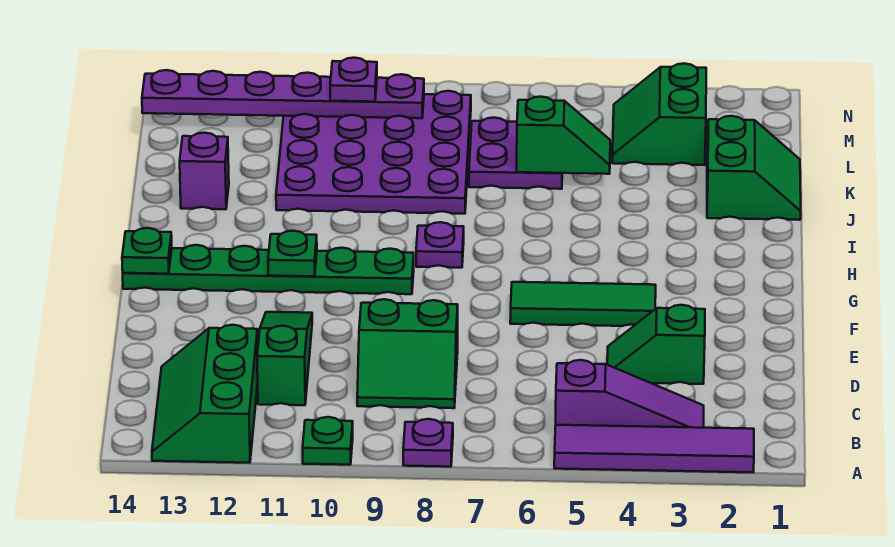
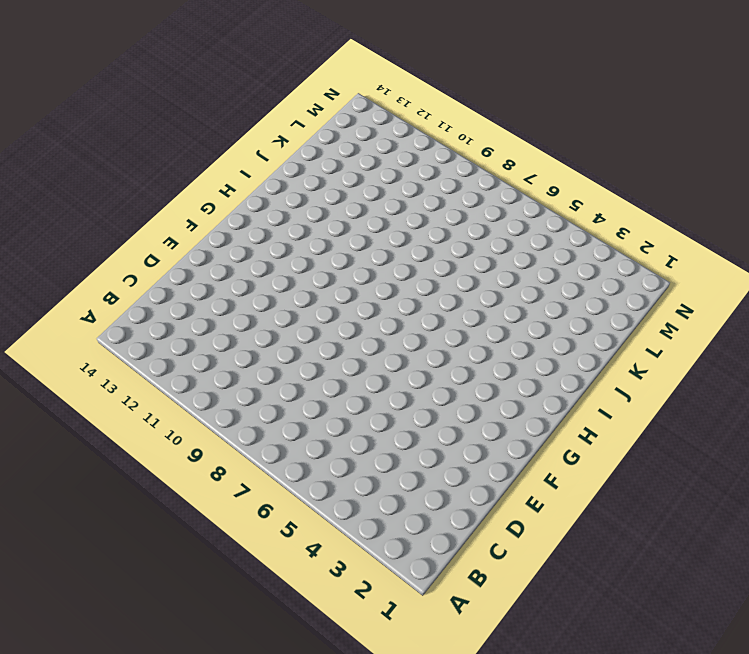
none -> purple tile A2:A5 level 1
none -> purple plate A8 level 1
none -> green plate A10 level 1

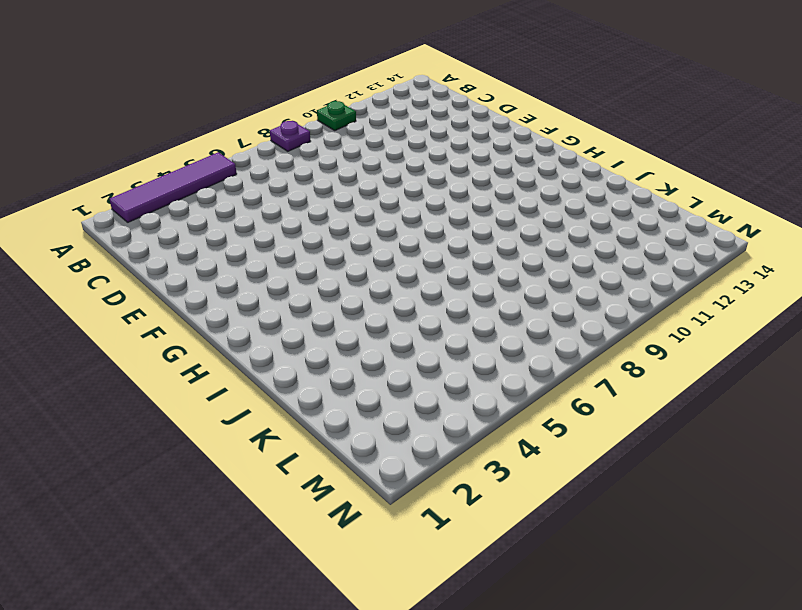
none -> green slope A12:C13 level 1 top 12
none -> purple slope B3:B5 level 1 top 5
none -> green slope C8:D9 level 1 top D

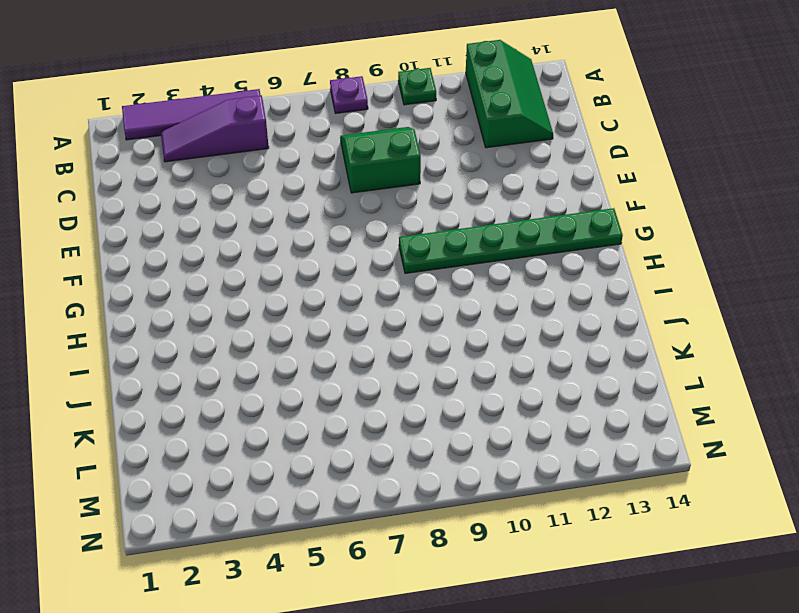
none -> green slope C11:E11 level 1 top C
none -> green slope D3:D4 level 1 top 3
none -> green tile F4:F6 level 1

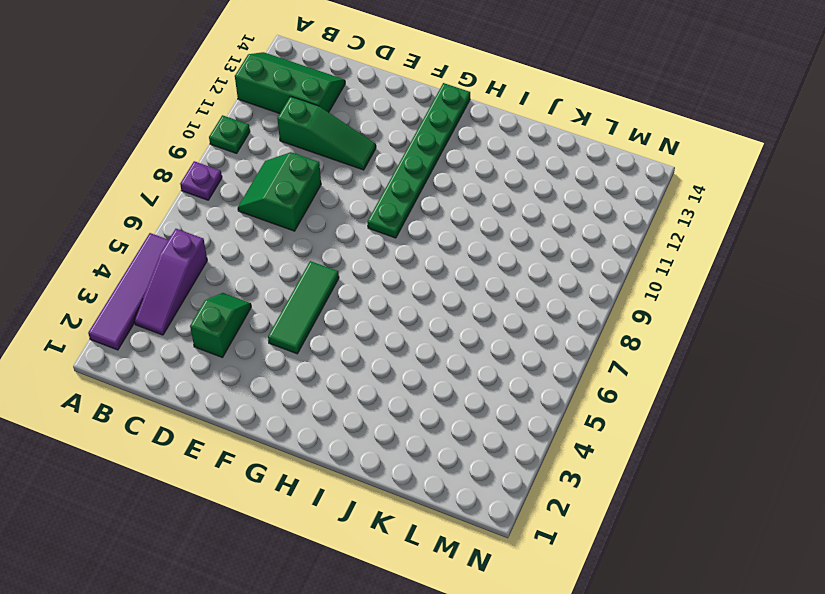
none -> purple plate H8 level 1
none -> green slope J1:K2 level 1 top 2
none -> purple plate J8:M11 level 1

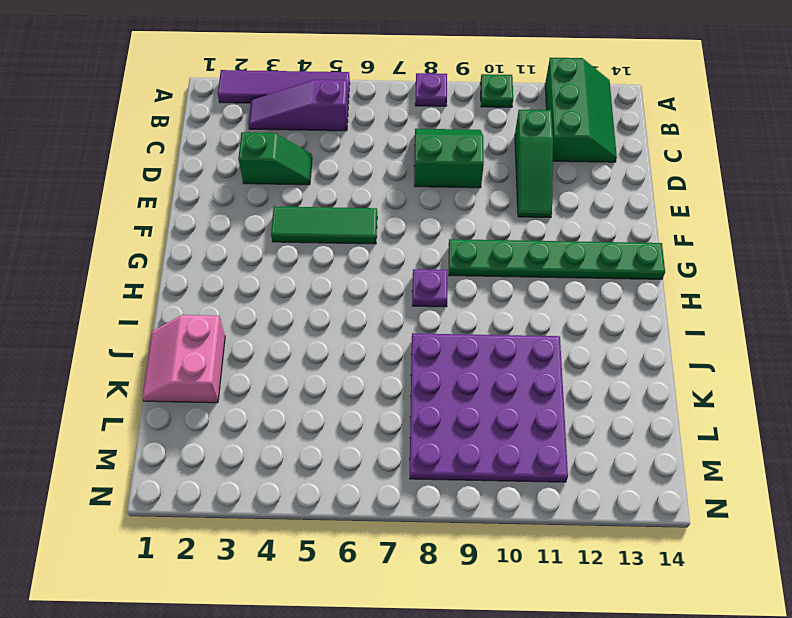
pink slope J1:K2 level 1 top 2 -> green slope J1:K2 level 1 top 2
none -> purple brick J13 level 1
none -> purple plate K6:L7 level 1
none -> green slope L3:M4 level 1 top 3

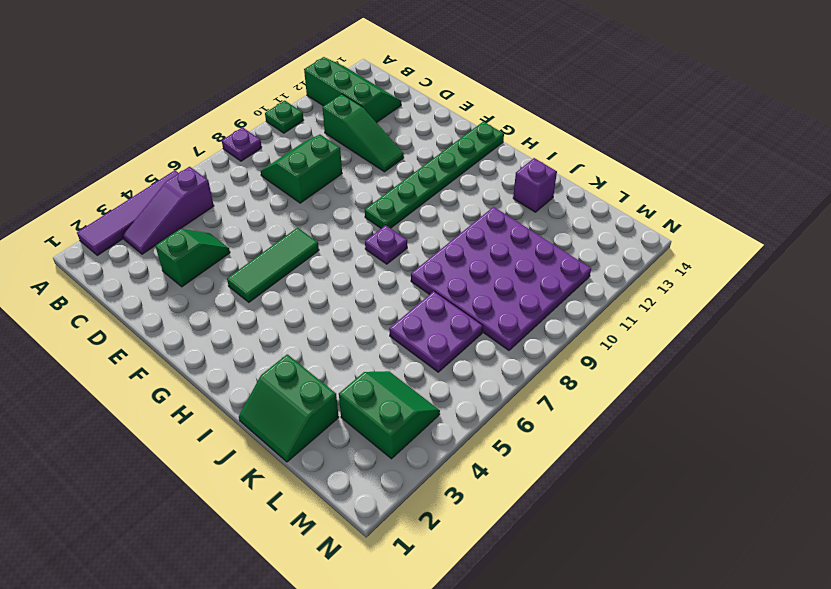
none -> green plate G11 level 2
none -> green plate G14 level 2
none -> green slope K5:K6 level 2 top 6

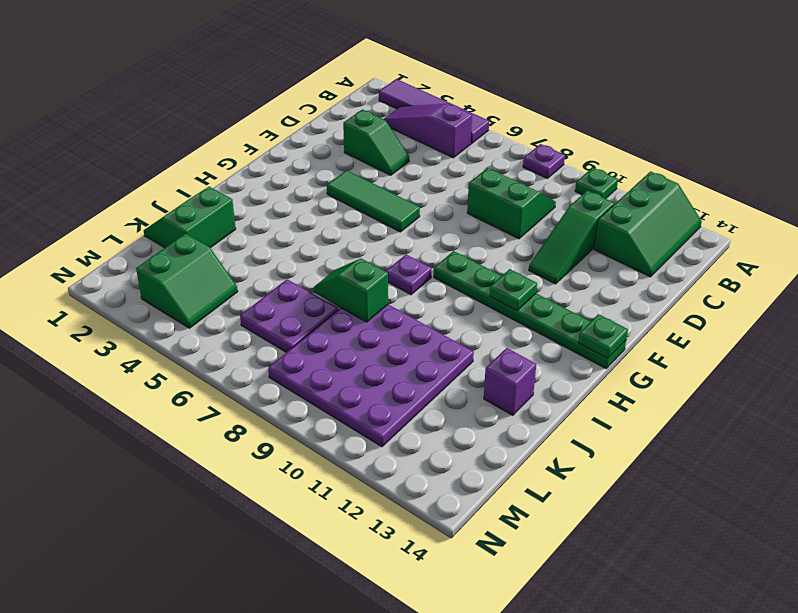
green slope J7:J8 level 2 top 8 -> green slope K5:K6 level 2 top 6
none -> purple plate M9:M14 level 2
none -> purple plate M10 level 3

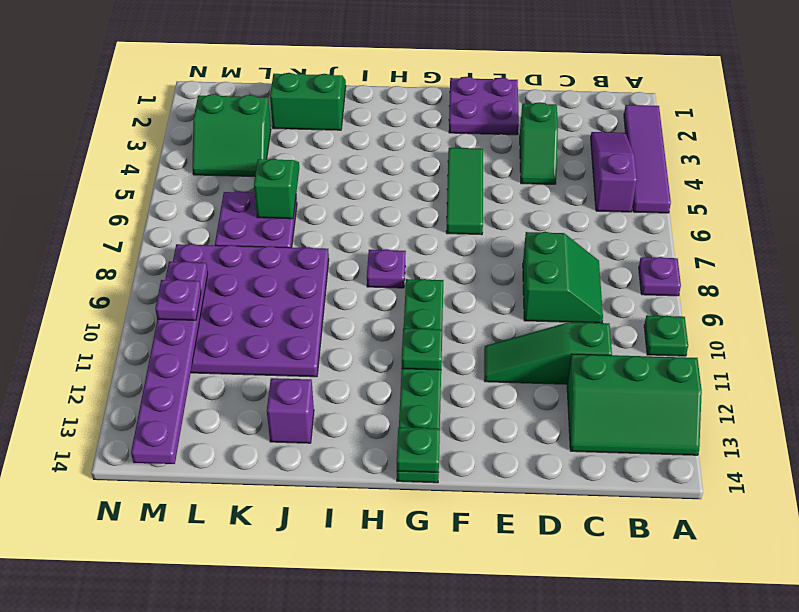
purple plate E1:F2 level 1 -> none

